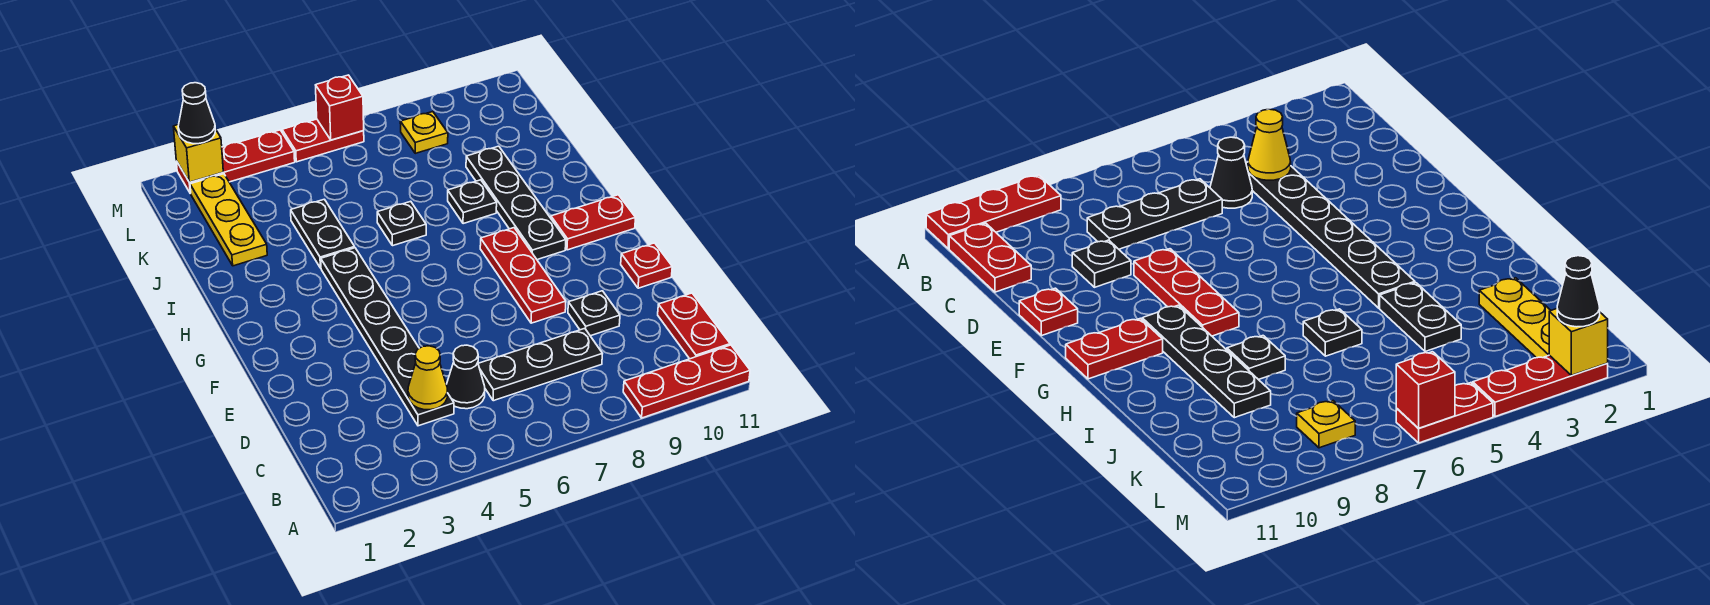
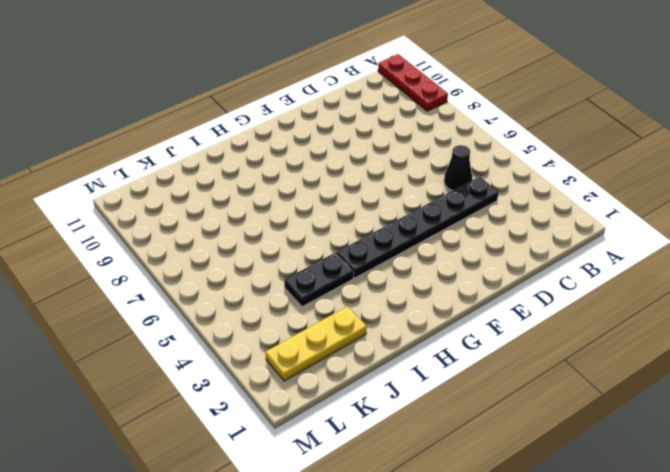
none -> red plate B11:C11 level 1
none -> black plate C6:C8 level 1
none -> black plate D9 level 1

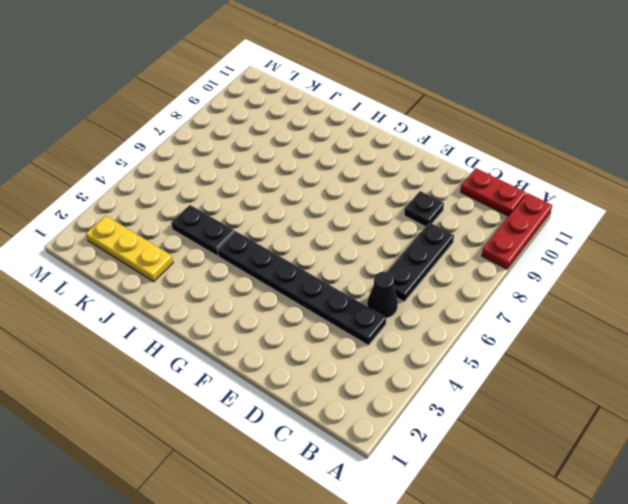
none -> red plate E8:G8 level 1
none -> red plate E11 level 1
none -> black plate G9:J9 level 1

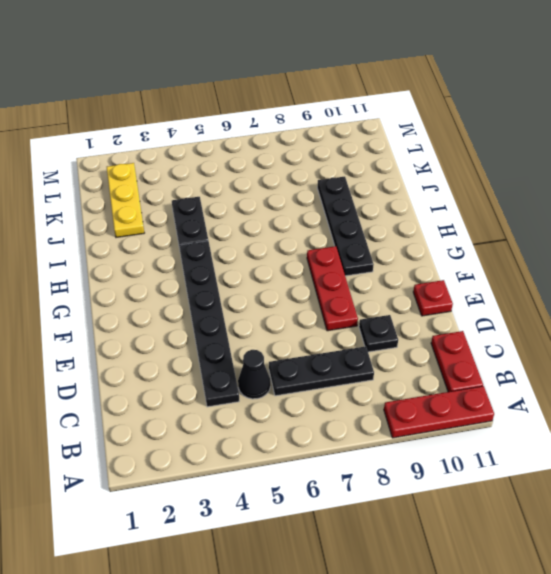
none -> red plate G10:G11 level 1
none -> black plate I6 level 1
none -> black plate I8 level 1

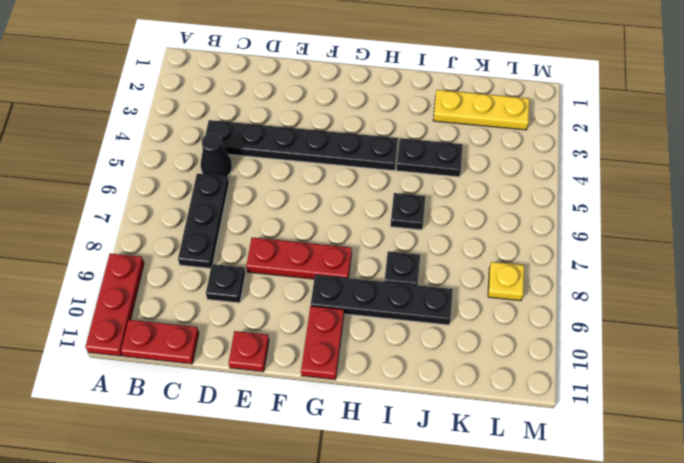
none -> red plate M2:M4 level 1
none -> red plate M5:M6 level 1
none -> yellow cone C4 level 2

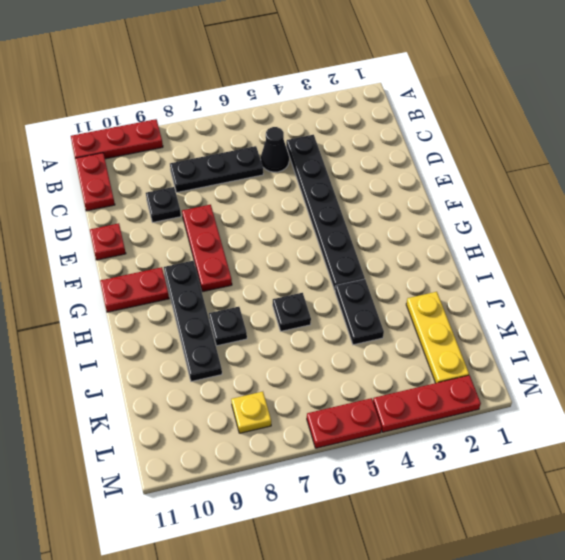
none -> yellow cone C4 level 2
none -> yellow brick M2 level 2
none -> red brick M6 level 2

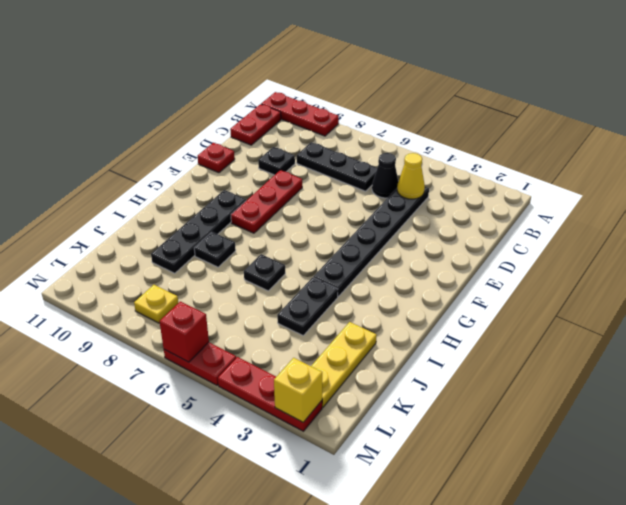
none -> red plate G10:G11 level 1
none -> black cone M2 level 3

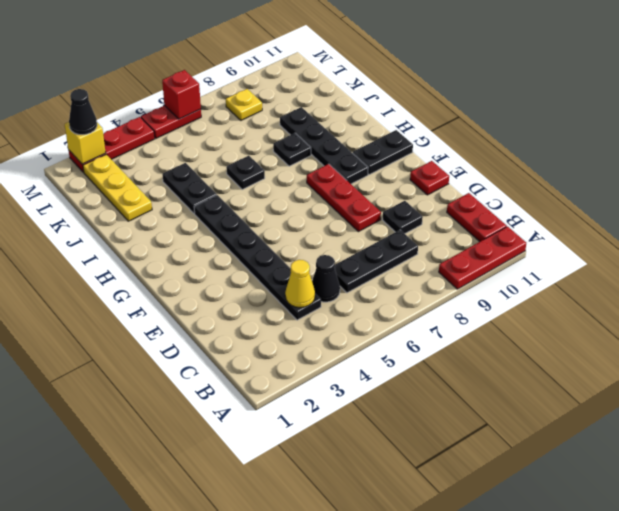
black plate G10:G11 level 1 -> red plate G10:G11 level 1

